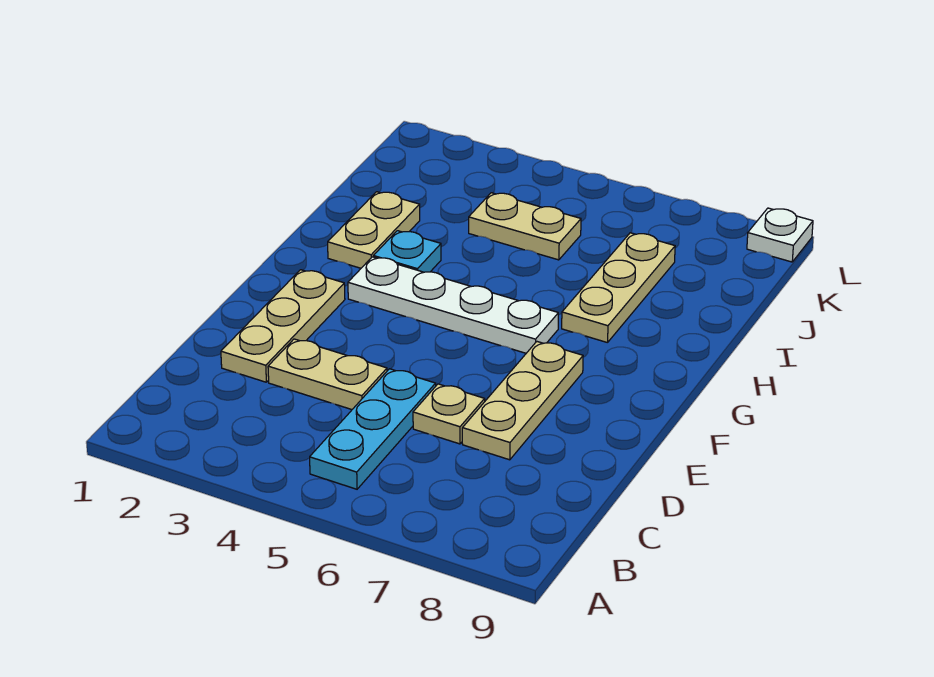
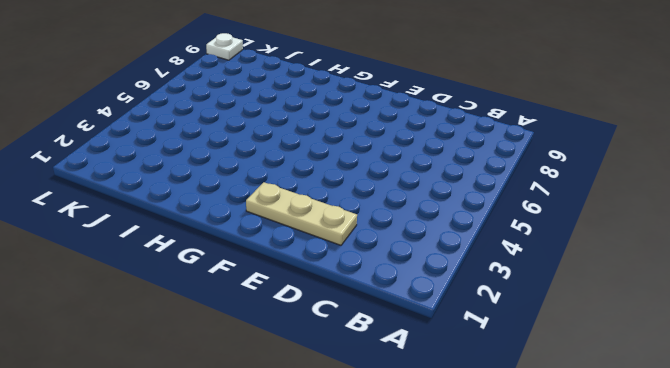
none -> cyan plate B5:D5 level 1
none -> tan plate D3:D4 level 1

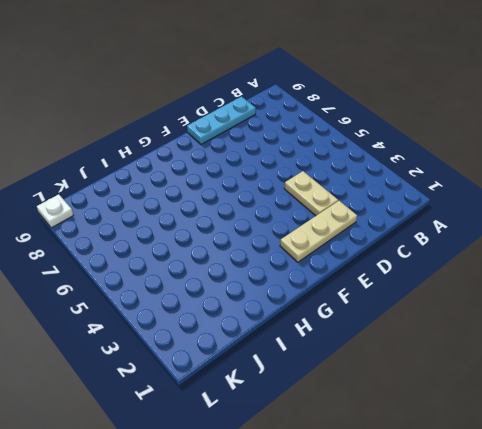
cyan plate C9:E9 level 1 -> cyan plate B5:D5 level 1
none -> tan plate D6 level 1
none -> tan plate D7:F7 level 1

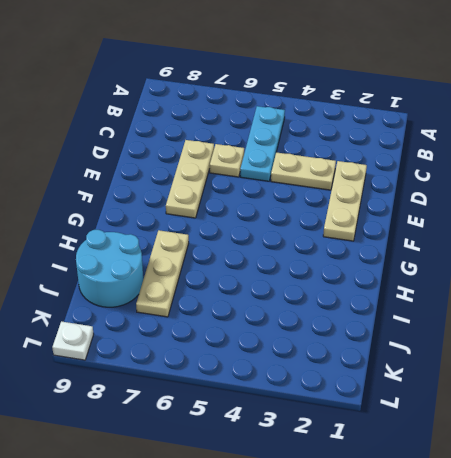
cyan round brick I8:J9 level 1 -> none
none -> white plate G3:G6 level 1
none -> tan plate H2:I2 level 1

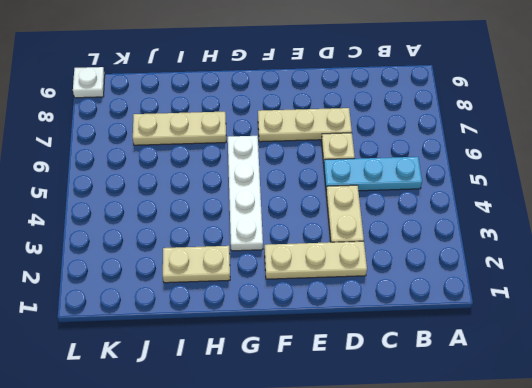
none -> cyan plate H3 level 1
none -> tan plate J4:J5 level 1

